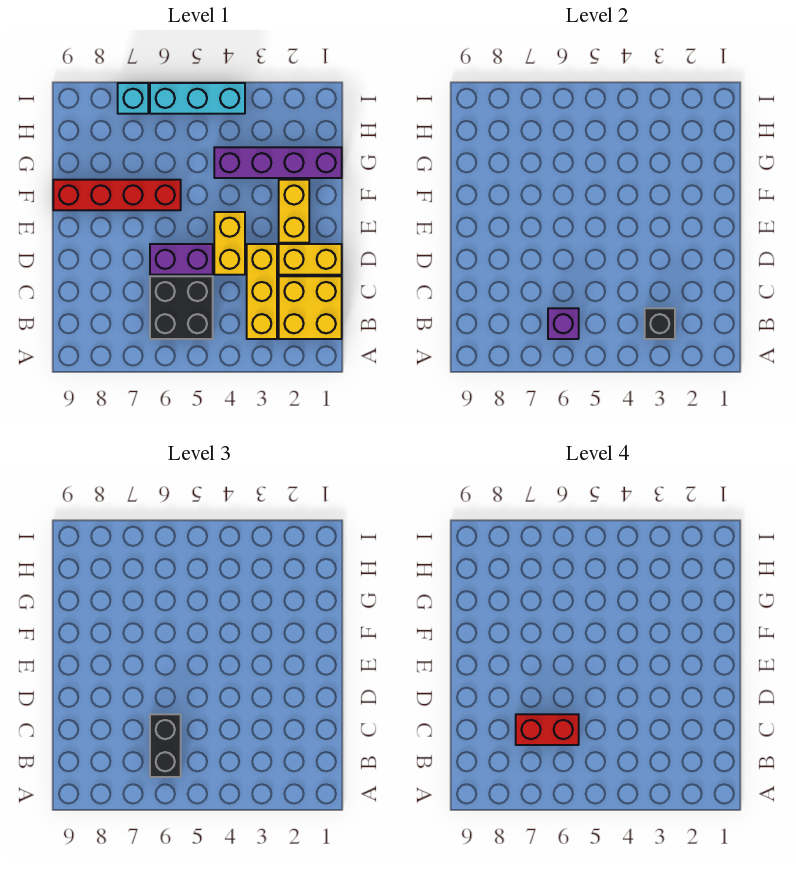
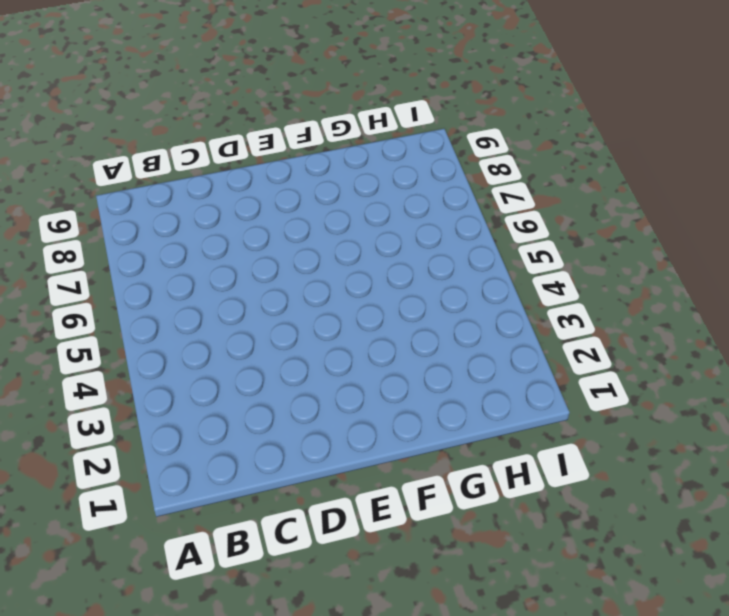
none -> yellow brick B1:C2 level 1
none -> yellow brick B3:D3 level 1
none -> black brick B5:C6 level 1

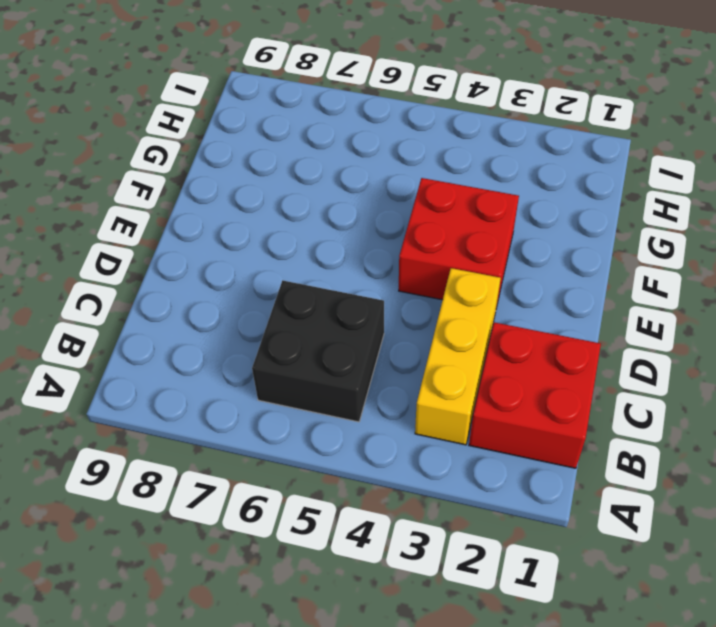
red brick B1:C2 level 1 -> yellow brick B1:C2 level 1
red brick E3:F4 level 1 -> yellow brick D4:E4 level 1
none -> yellow brick D1:D2 level 1
none -> purple brick D5:D6 level 1
none -> yellow brick E2:F2 level 1

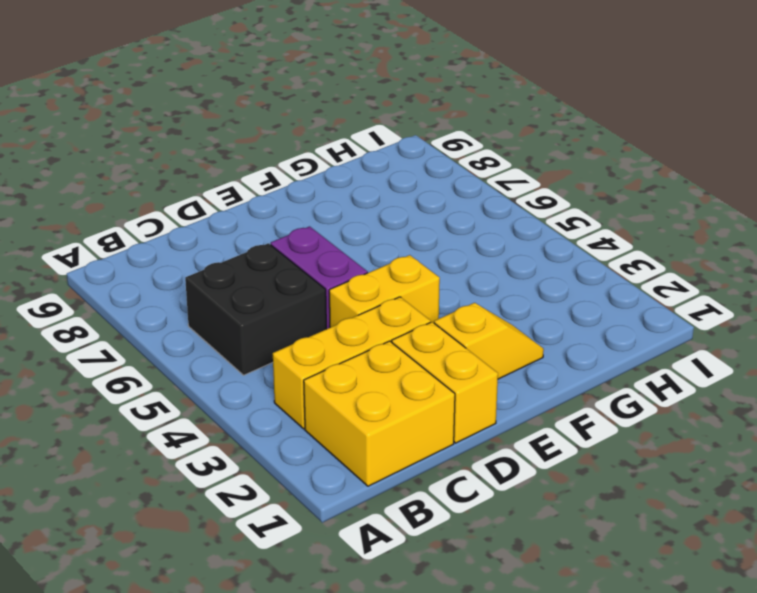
yellow slope E2:F2 level 1 top E -> yellow brick E2:F2 level 1
none -> red brick F6:F9 level 1
none -> purple brick G1:G4 level 1
none -> cyan brick I4:I6 level 1

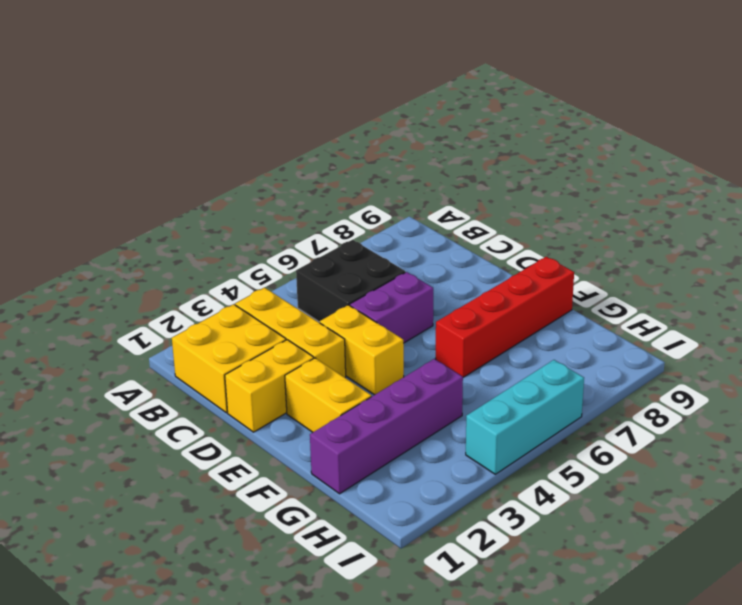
none -> cyan brick I7 level 1
none -> black brick B3 level 2
none -> purple brick B6 level 2

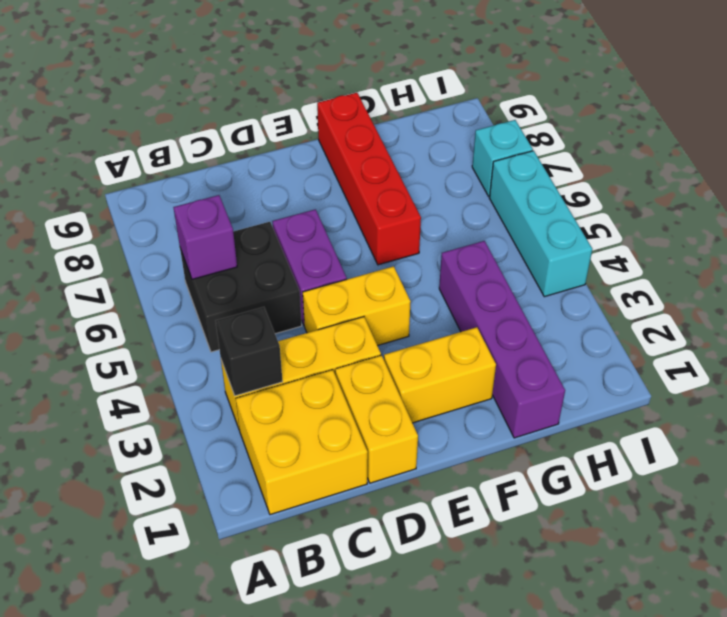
none -> black brick B6:C6 level 3
none -> red brick C6:C7 level 4

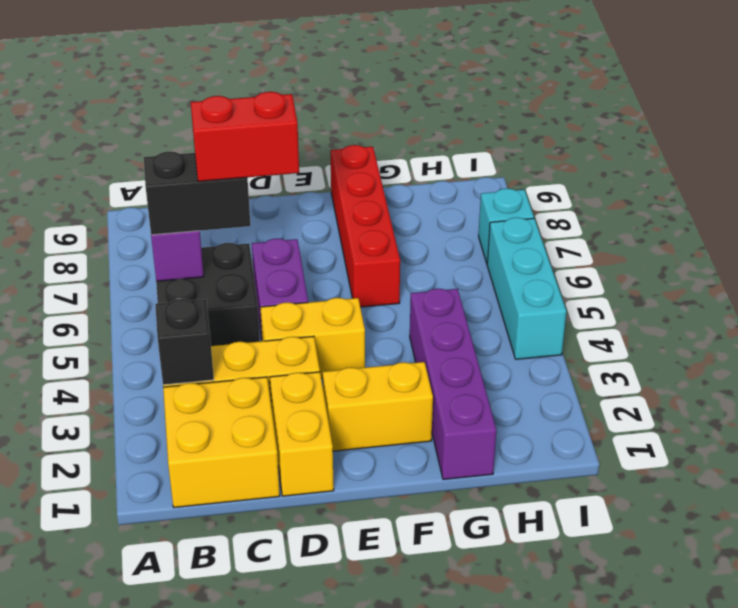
red brick C6:D6 level 4 -> red brick C6:C7 level 4

